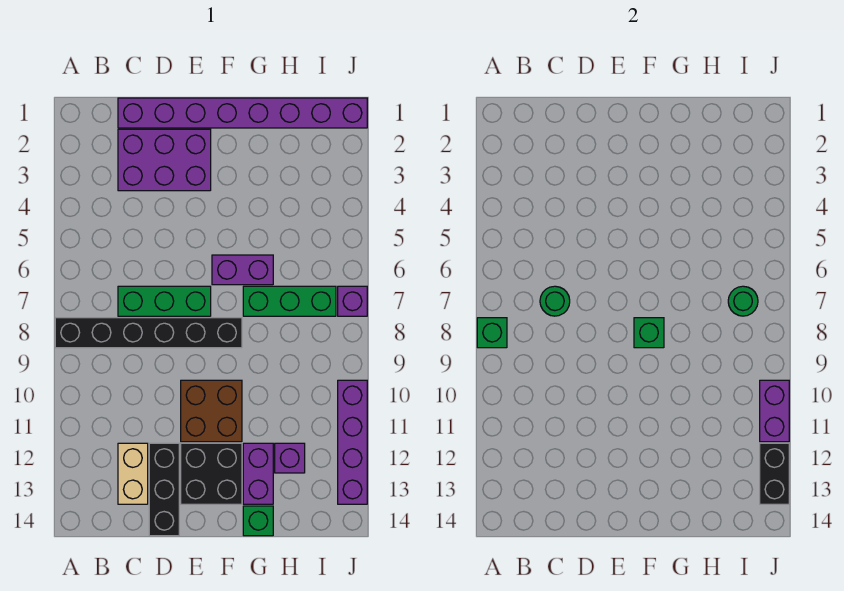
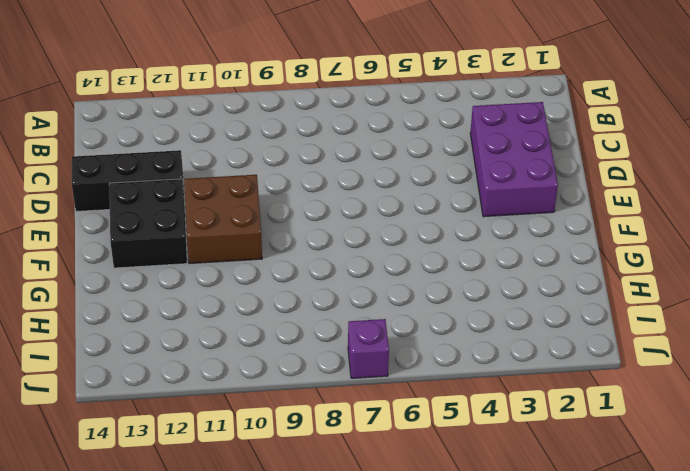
none -> black brick A8:F8 level 1
none -> purple brick C1:J1 level 1
none -> green brick C7:E7 level 1

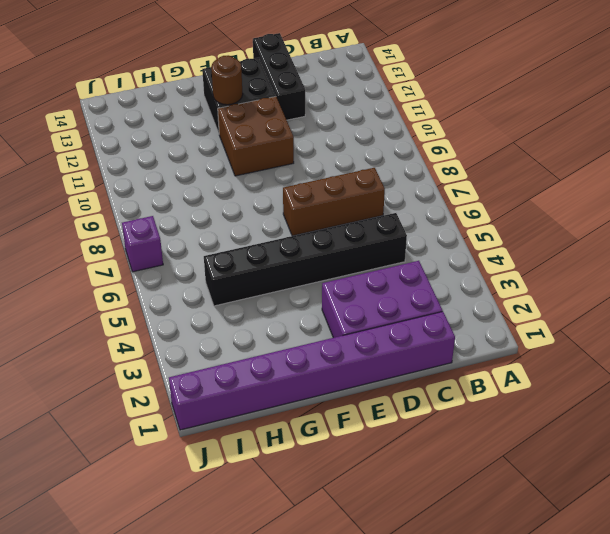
black brick C5:H5 level 1 -> black brick A8:F8 level 1
brown brick C7:E7 level 1 -> green brick C7:E7 level 1
brown round brick F12 level 2 -> none
none -> tan brick C12:C13 level 1
none -> purple brick F6:G6 level 1
none -> green brick G7:I7 level 1

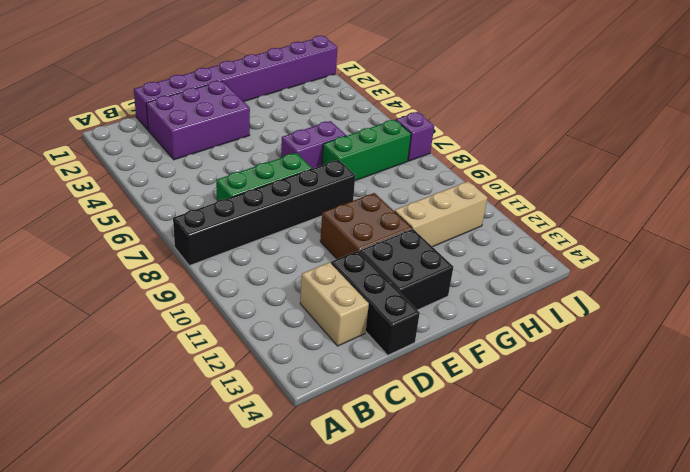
tan brick G11:I11 level 1 -> none
none -> purple brick G12:G13 level 1
none -> green brick G14 level 1
none -> purple brick H12 level 1

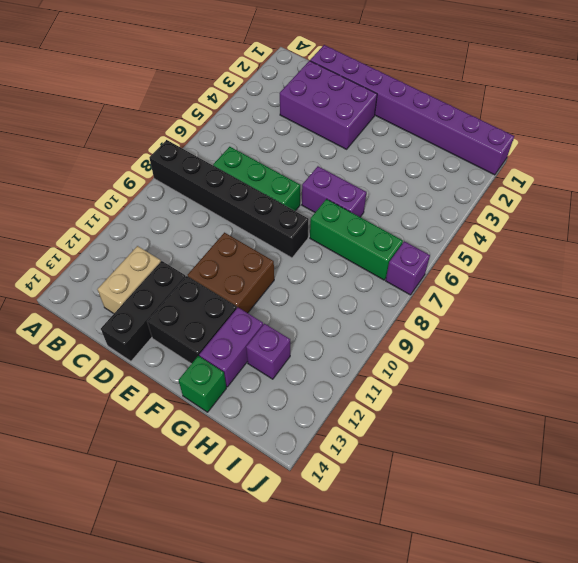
none -> purple brick J10:J13 level 1
none -> green brick A8 level 2
none -> green round brick C7 level 2

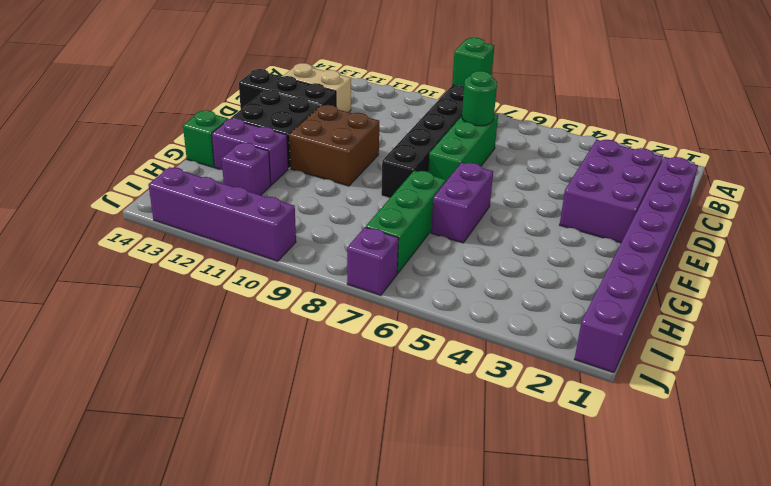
none -> green brick F8 level 2
none -> green round brick I7 level 2
none -> purple brick J10:J11 level 2

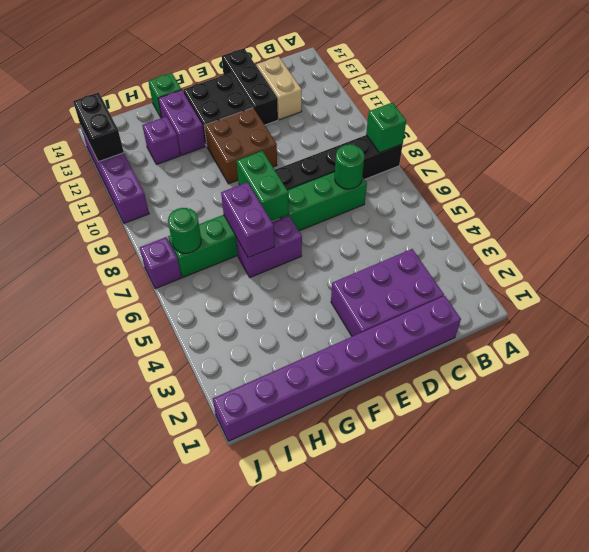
green brick F7:F8 level 2 -> green brick F8 level 2
purple brick G6:G7 level 2 -> purple brick J10:J11 level 2

